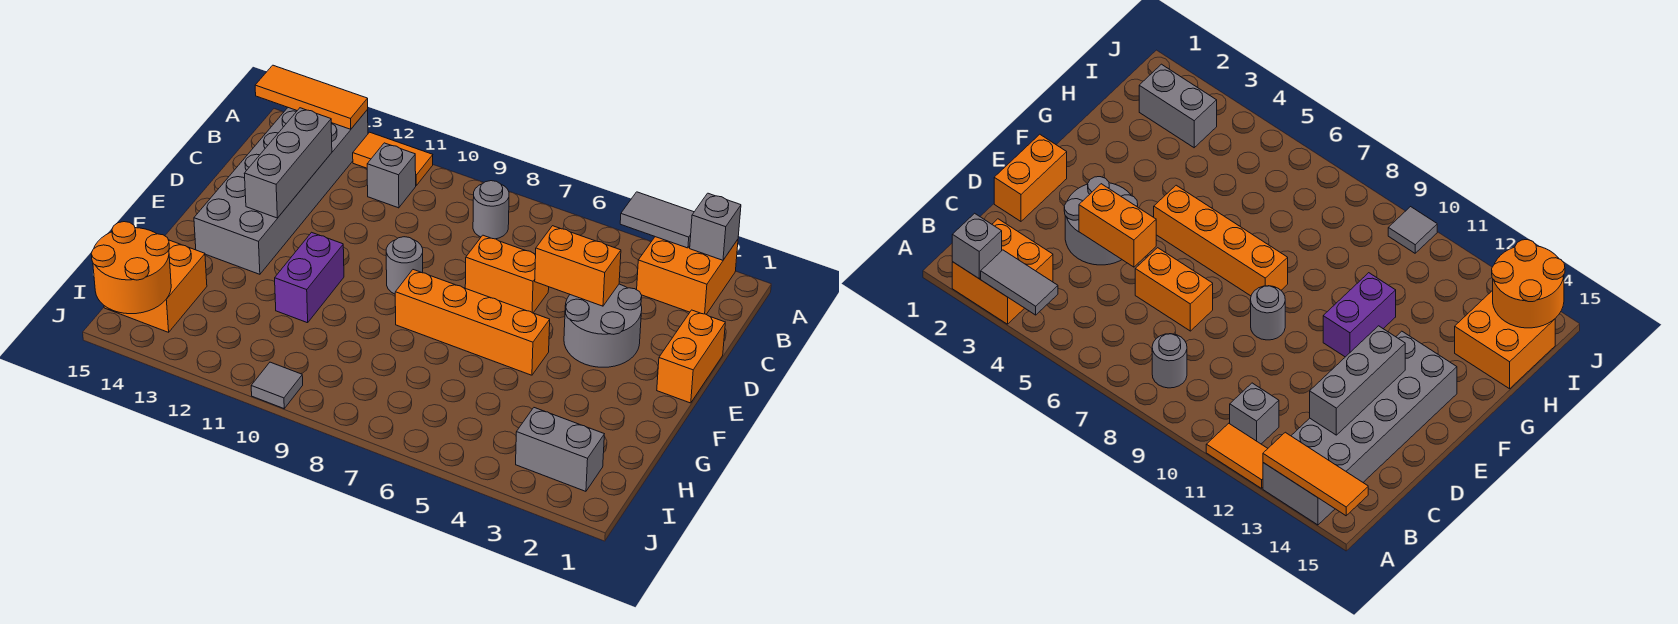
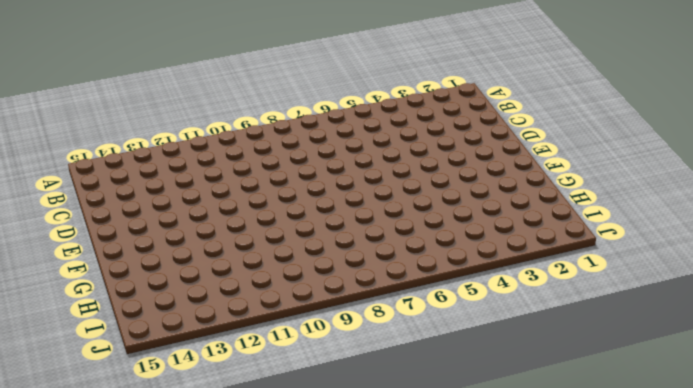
none -> orange brick A2:B3 level 1
none -> orange tile A11:A12 level 1
none -> grey brick A13:F14 level 1

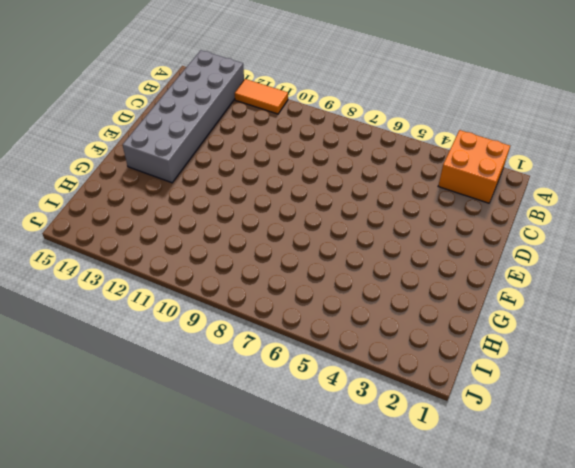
none -> grey round brick B8 level 1
none -> grey brick B11 level 1
none -> orange brick D1:E1 level 1

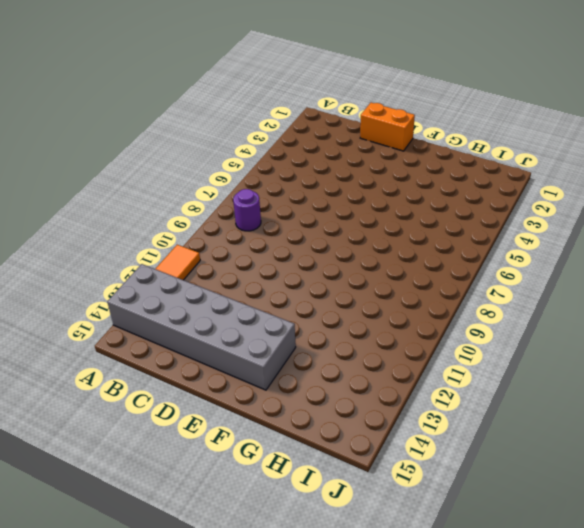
purple round brick B8 level 1 -> grey round brick B8 level 1
none -> orange brick A2:B3 level 1
none -> grey brick B11 level 1
none -> grey round brick D3:E4 level 1

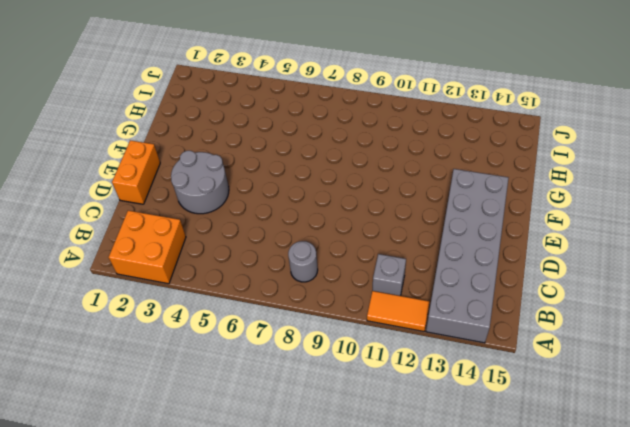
none -> orange brick D6:D7 level 1
none -> grey round brick E9 level 1
none -> orange brick F5:F8 level 1

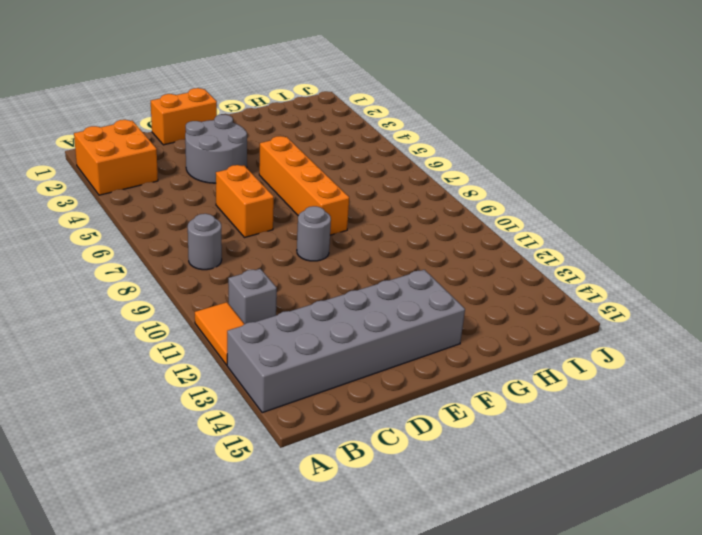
none -> purple brick F11:G11 level 1
none -> orange brick H14:I15 level 1
none -> grey brick I2:I3 level 1

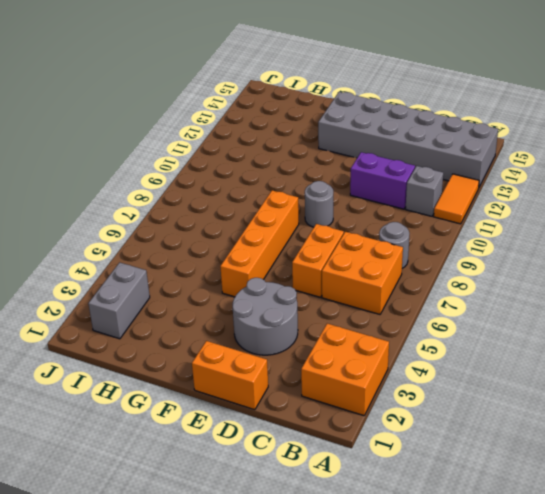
orange brick B6:C7 level 1 -> orange brick H14:I15 level 1
purple brick C11:D11 level 1 -> purple brick F11:G11 level 1
none -> grey tile J10 level 1
none -> grey brick A2 level 2
none -> grey tile A3:A4 level 2

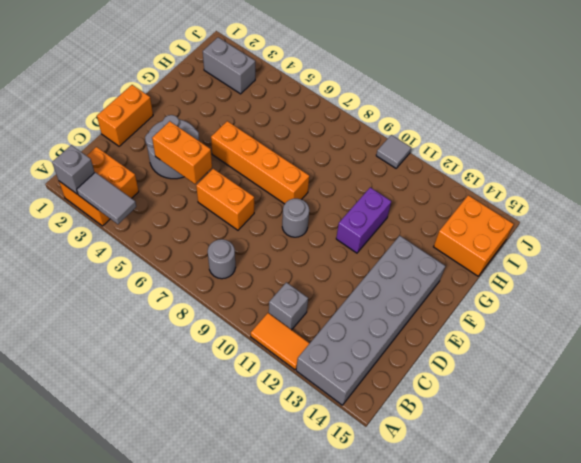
none -> orange tile A13:A15 level 2
none -> grey brick C13:E13 level 2
none -> orange round brick I14:J15 level 2

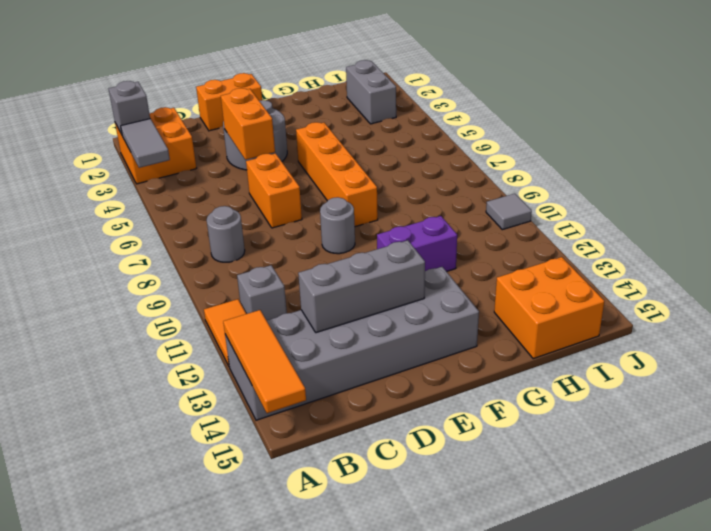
none -> orange round brick I14:J15 level 2

